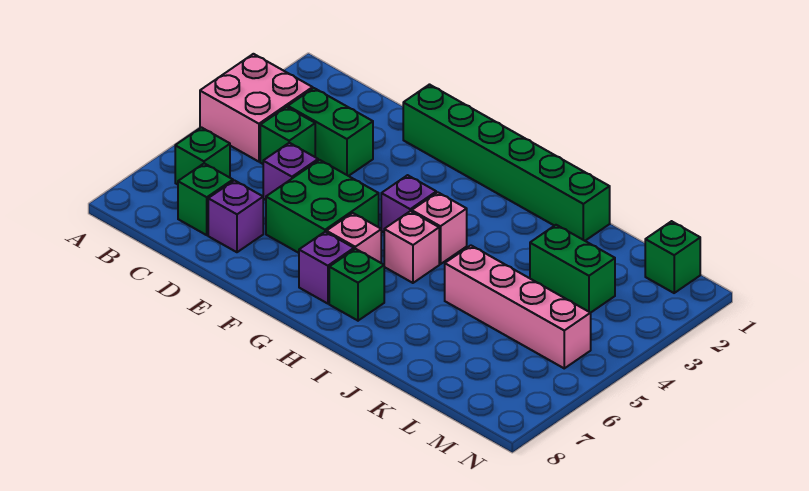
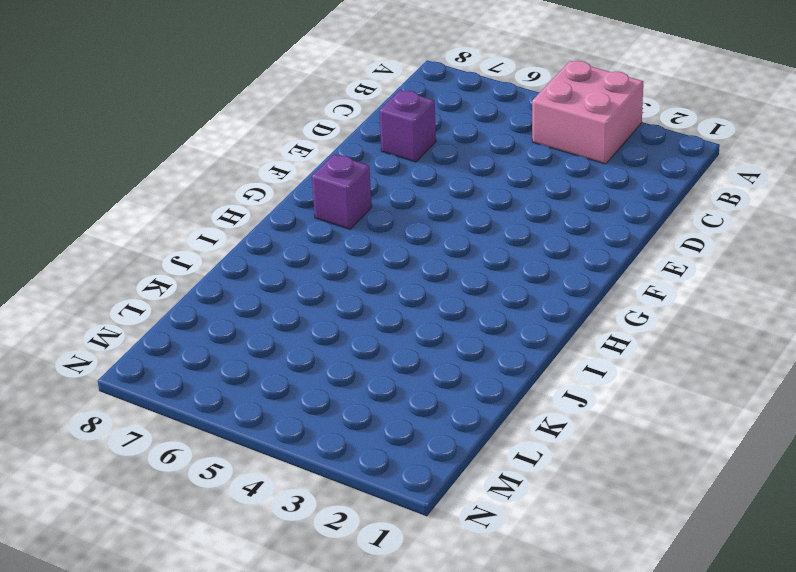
none -> green brick B6 level 1
none -> green brick C3:D3 level 1
none -> green brick C4 level 1

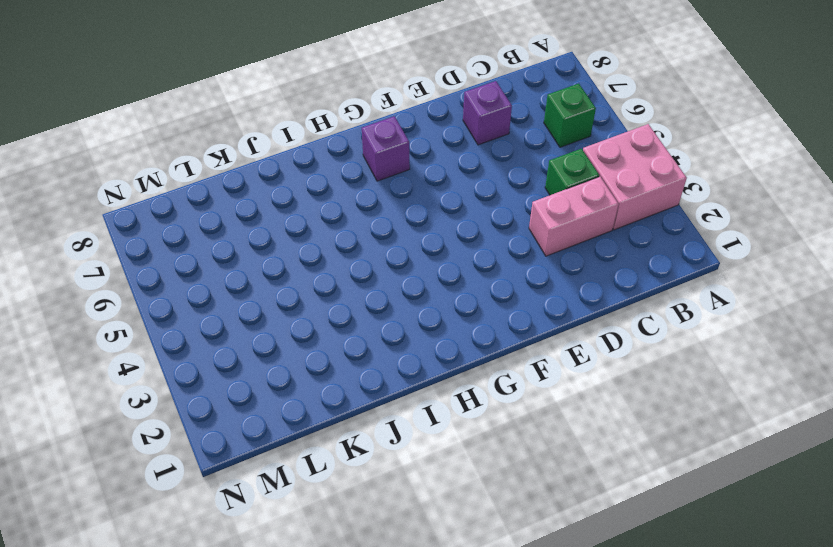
pink brick C3:D3 level 1 -> green brick C3:D3 level 1
none -> green brick C7 level 1
none -> purple brick D5 level 1
none -> green brick E1:J1 level 1

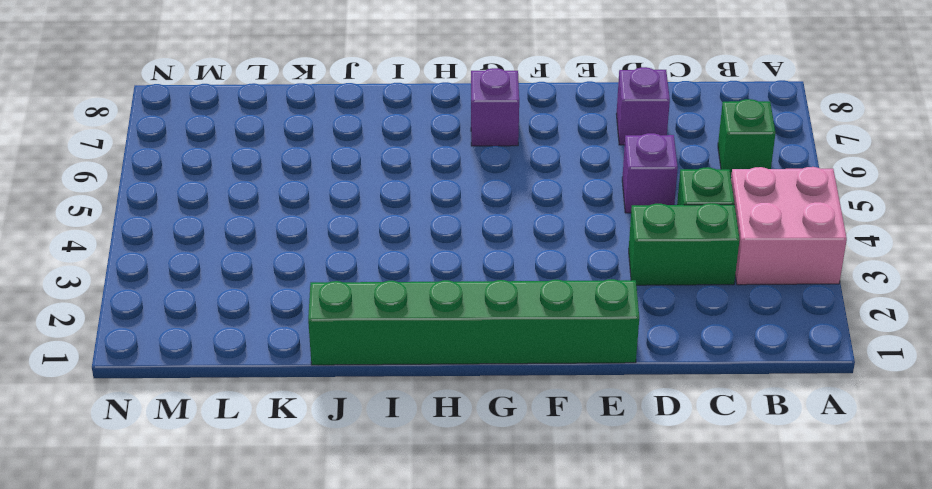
none -> green brick C7 level 1
none -> green brick E5:F6 level 1
none -> purple brick G4 level 1

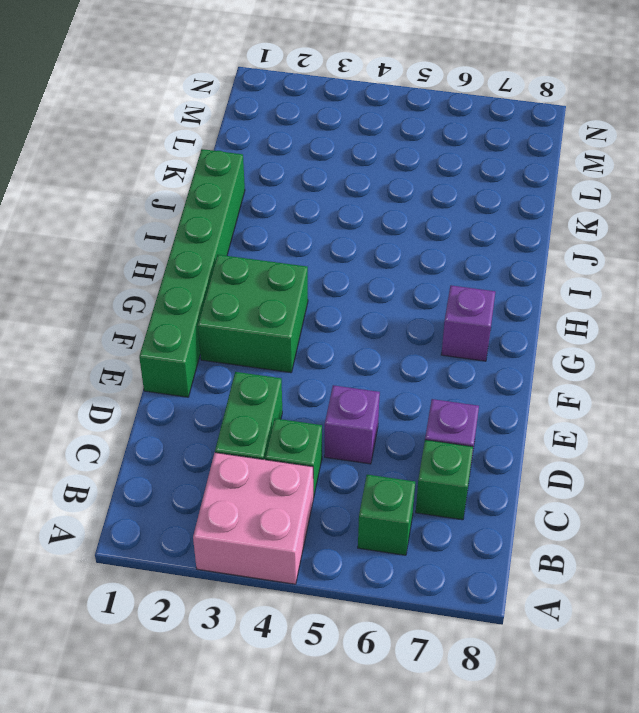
green brick F2:G3 level 1 -> green brick E5:F6 level 1
none -> purple brick G4 level 1
none -> pink brick G6 level 1
none -> pink brick H4 level 1

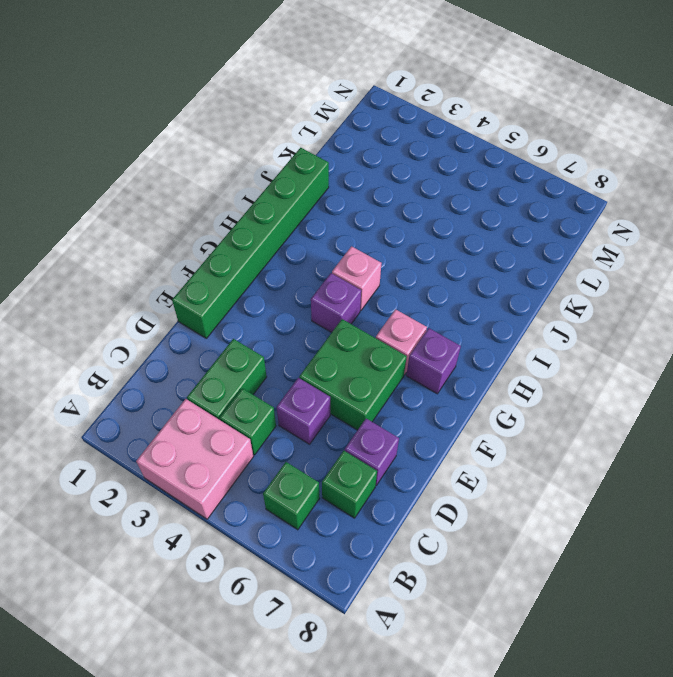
none -> pink brick H5 level 1
none -> green brick H7 level 1
none -> pink brick J5:M5 level 1

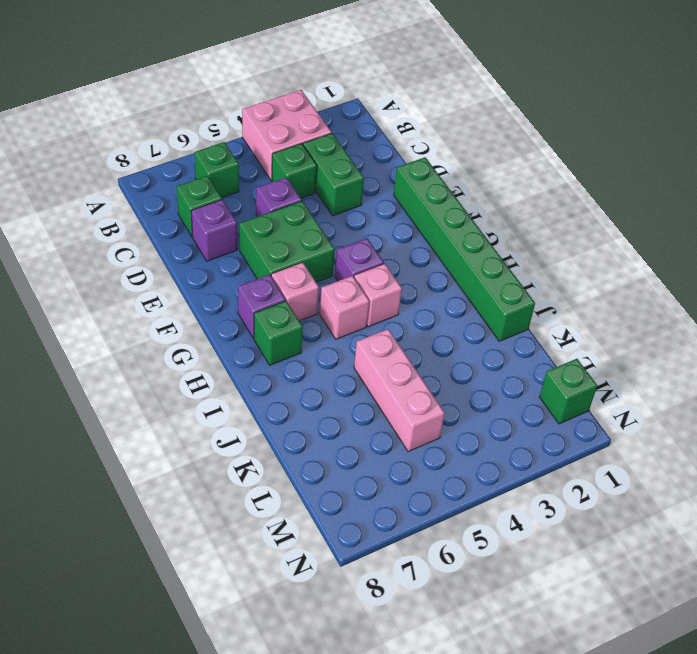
pink brick J5:L5 level 1 -> pink brick J5:M5 level 1
none -> green brick K3:L3 level 1

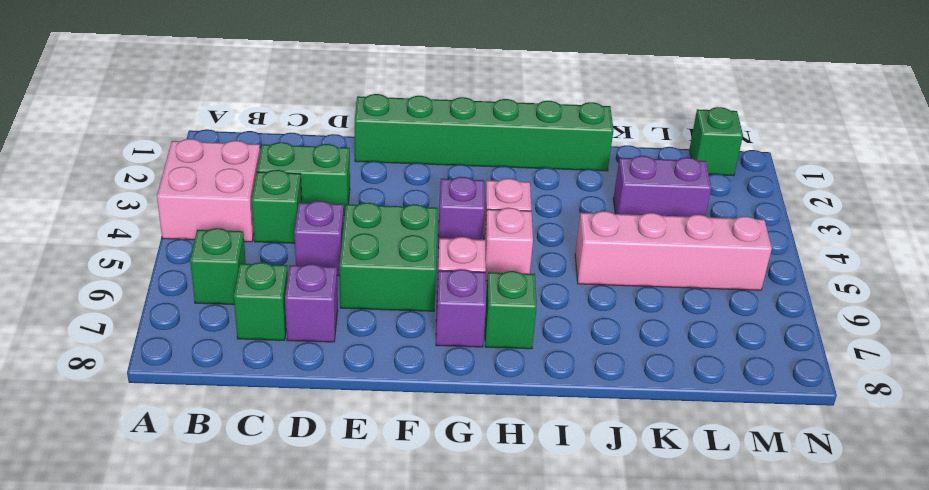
purple brick K3:L3 level 1 -> green brick K3:L3 level 1

